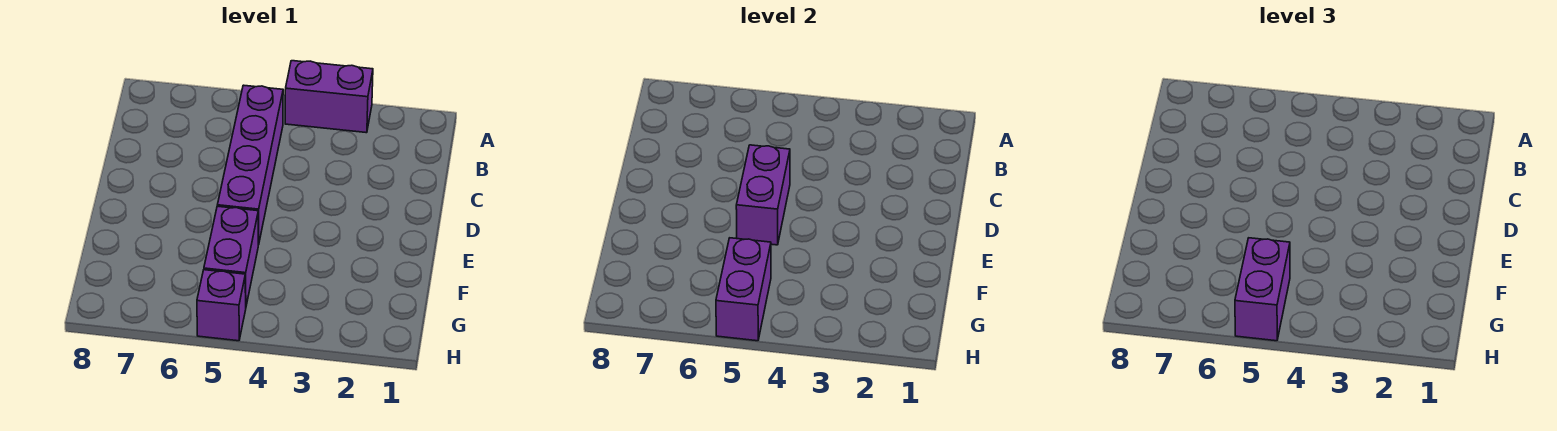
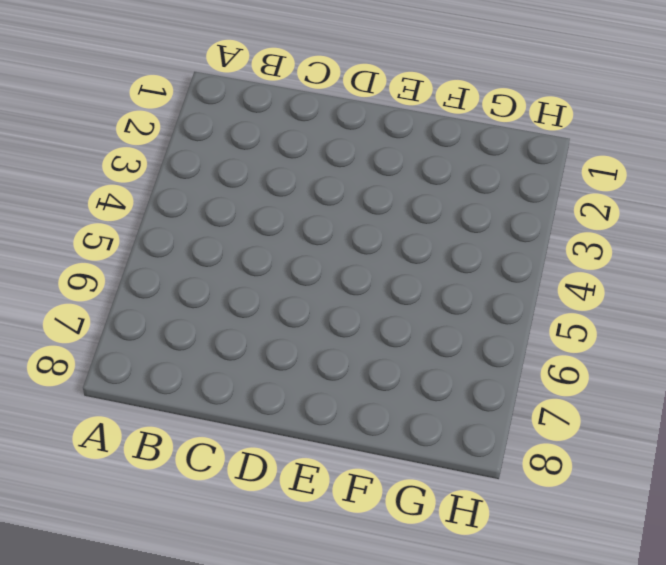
none -> purple brick A3:A4 level 1
none -> purple brick B5:E5 level 1

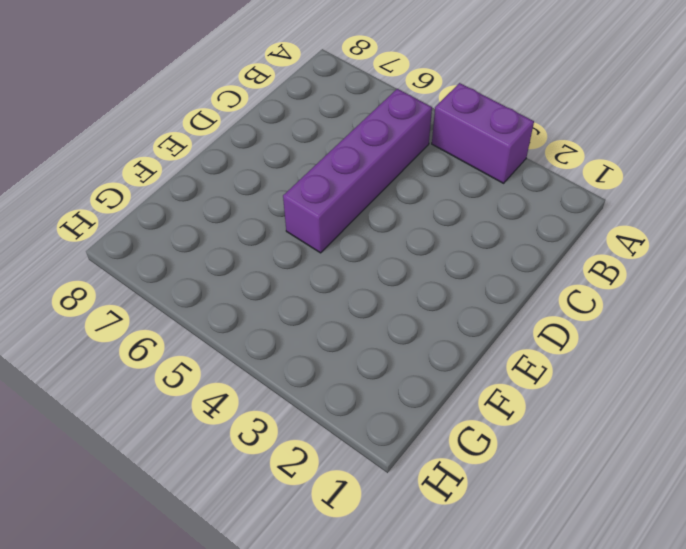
none -> purple brick F5:G5 level 1
none -> purple brick H5 level 1

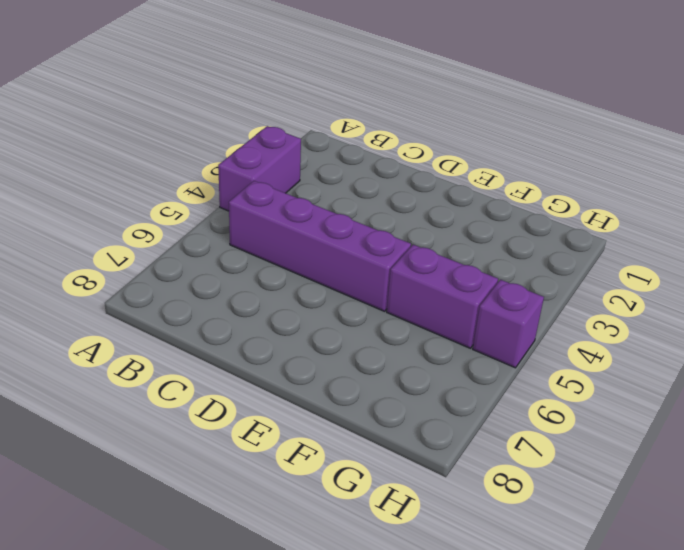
none -> purple brick D5:E5 level 2
none -> purple brick G5:H5 level 2

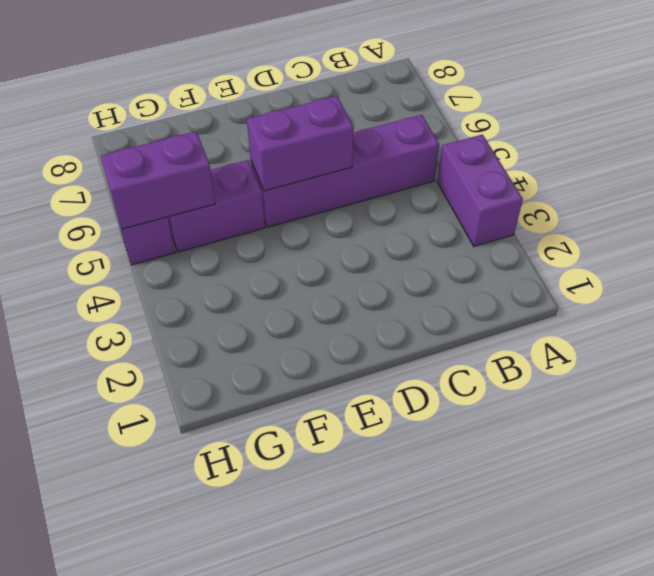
none -> purple brick G5:H5 level 3

